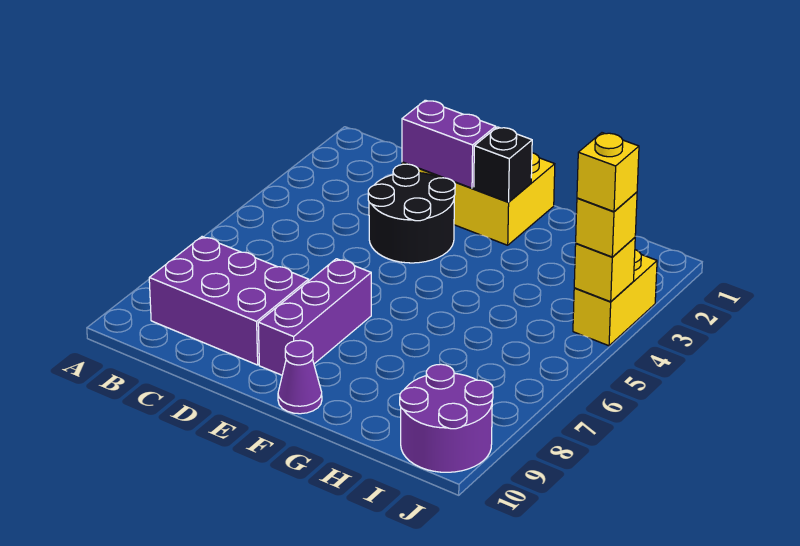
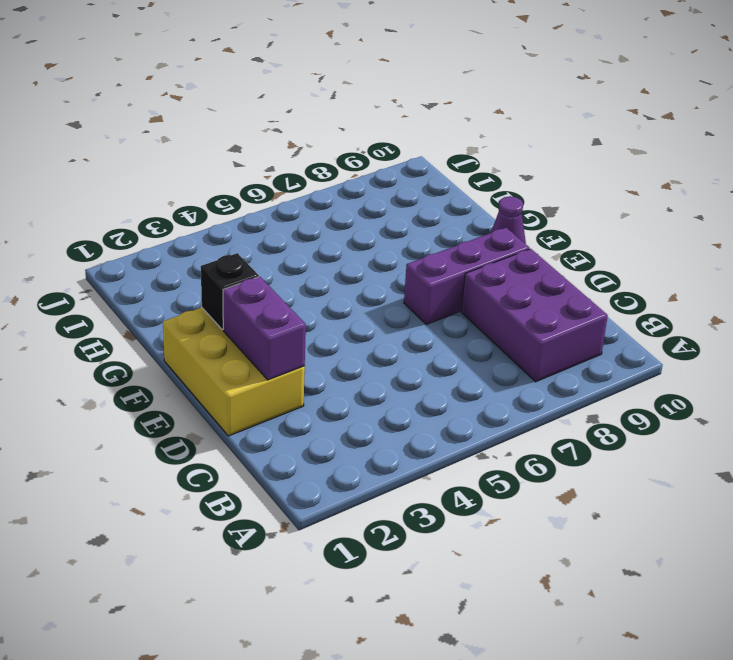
none -> black round brick D3:E4 level 1
none -> purple round brick I9:J10 level 1
none -> yellow brick J3:J4 level 1

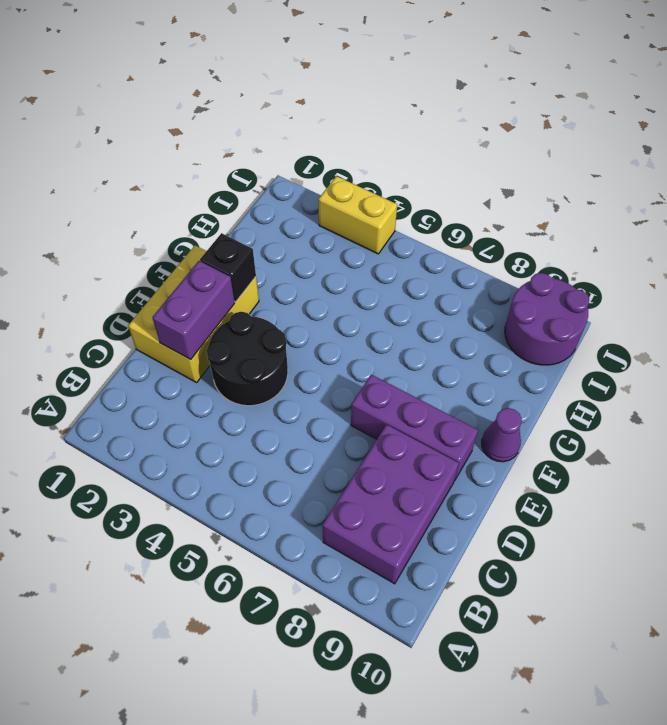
none -> yellow brick J4 level 2
none -> yellow brick J4 level 3
none -> yellow brick J4 level 4

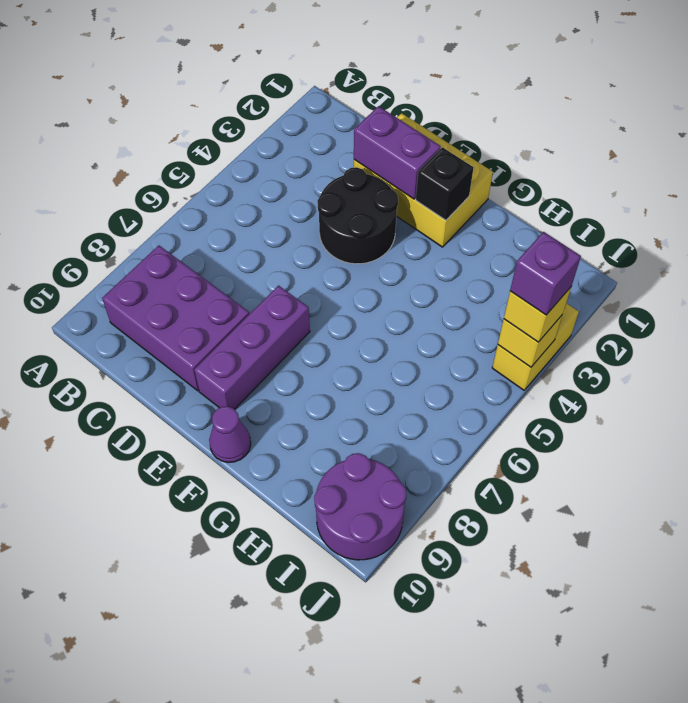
purple brick J4 level 4 -> yellow brick J4 level 4

